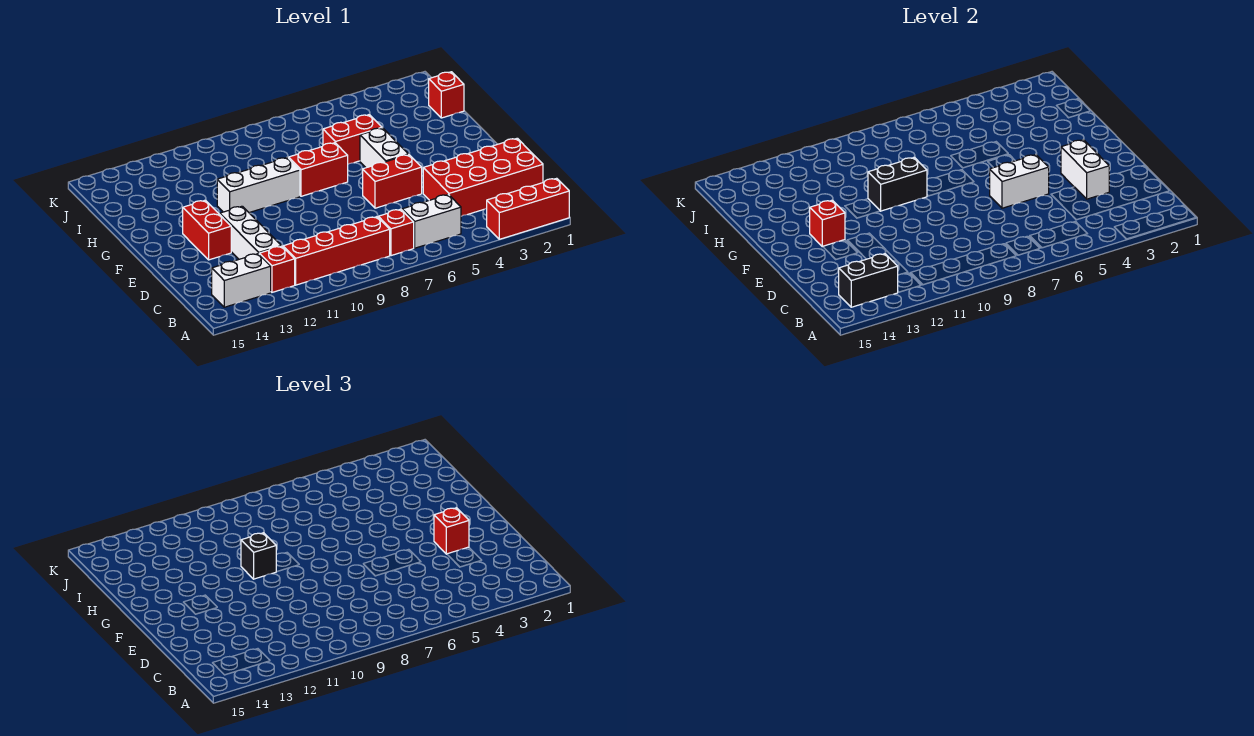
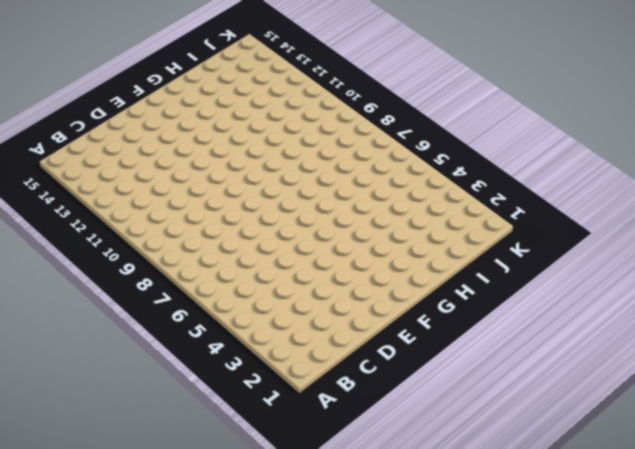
none -> red brick A1:A3 level 1
none -> white brick B5:B6 level 1
none -> red brick B7 level 1

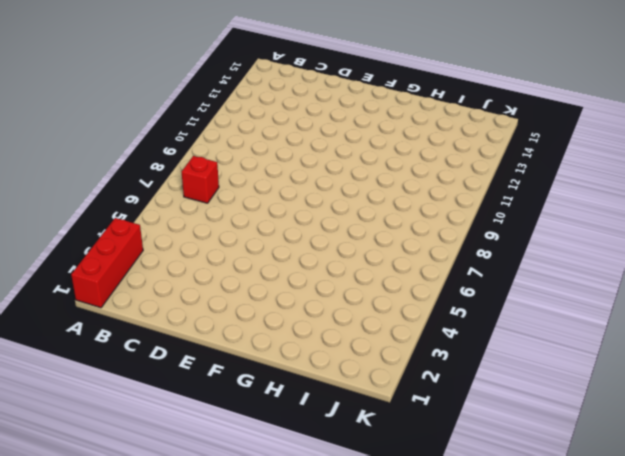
none -> white brick B5:B6 level 1
none -> red brick B8:B11 level 1
none -> red brick B12 level 1

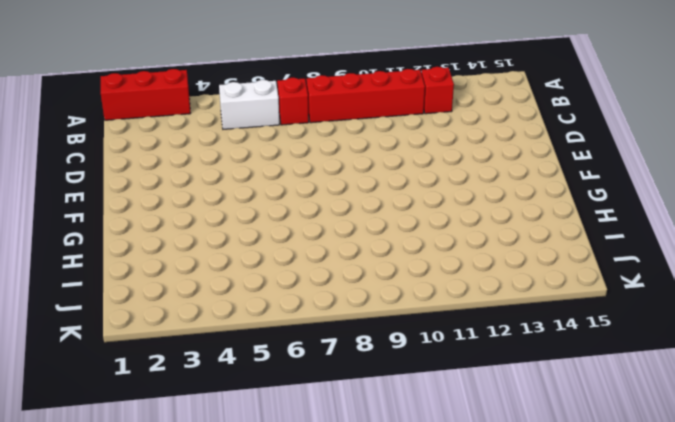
none -> white brick B13:B14 level 1
none -> red brick C1:D4 level 1
none -> white brick C12:E12 level 1

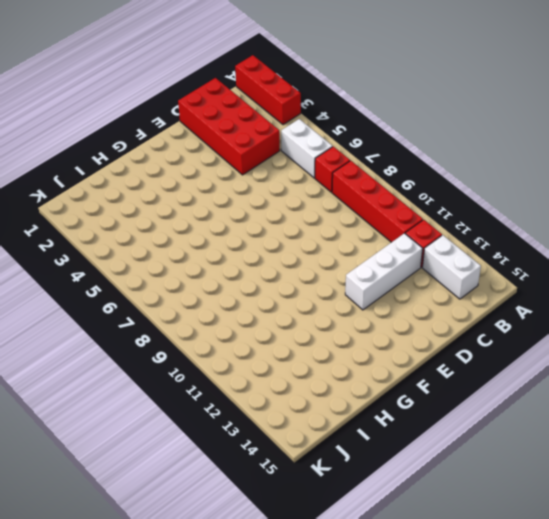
none -> red brick E5:E6 level 1
none -> red brick E13:F13 level 1
none -> white brick F5:G5 level 1

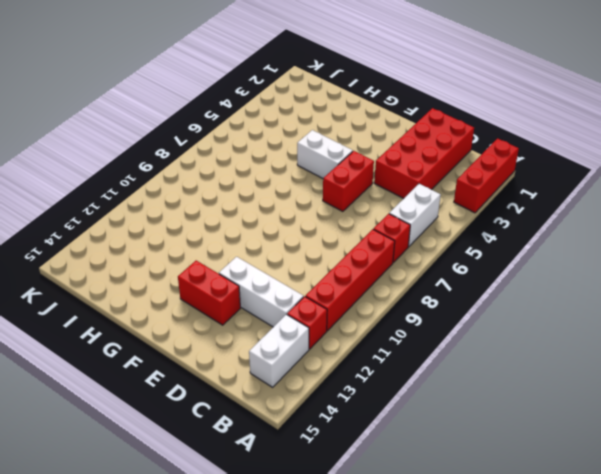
none -> red brick G7:G8 level 1
none -> white brick G9:G11 level 1
none -> red brick H5:H6 level 1

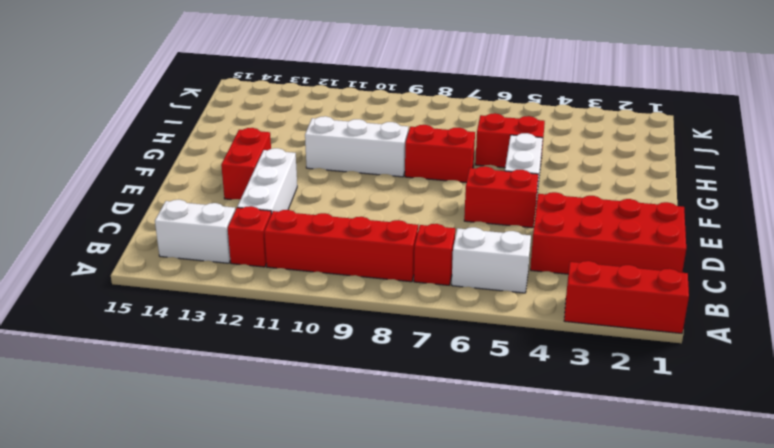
none -> red brick I1 level 1
none -> black brick B13:B14 level 2
none -> white brick D3:E3 level 2

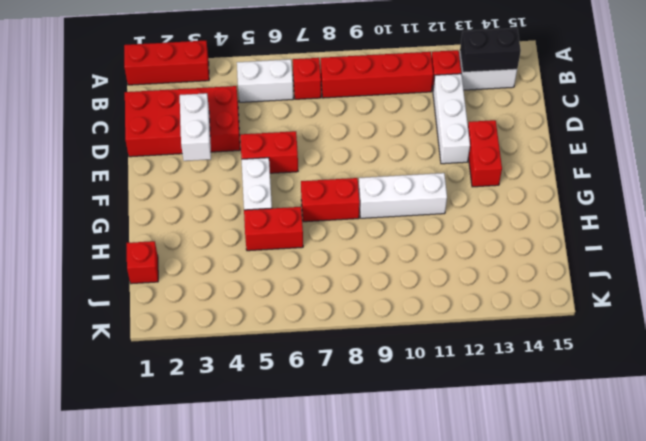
none -> white brick E5:E6 level 2
none -> red brick F13 level 2
none -> black brick G9:G10 level 2

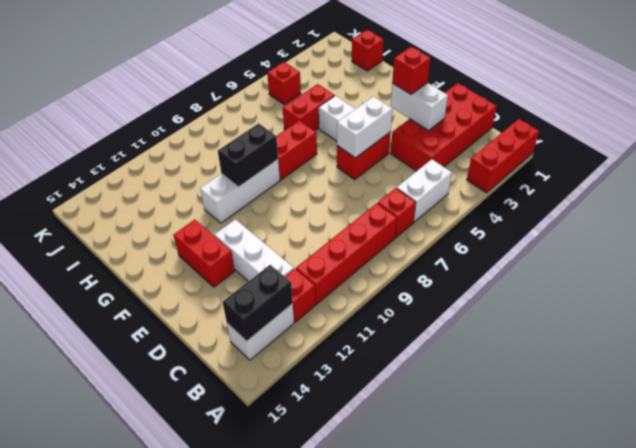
red brick J5 level 1 -> red brick F13 level 2
none -> black brick G10 level 3

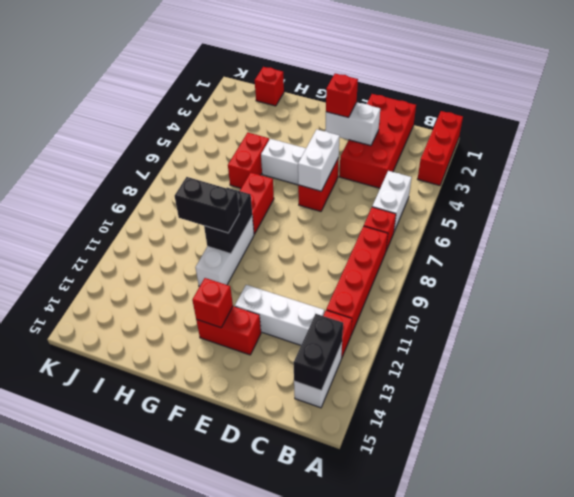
black brick G10:H10 level 3 -> black brick G10 level 3

